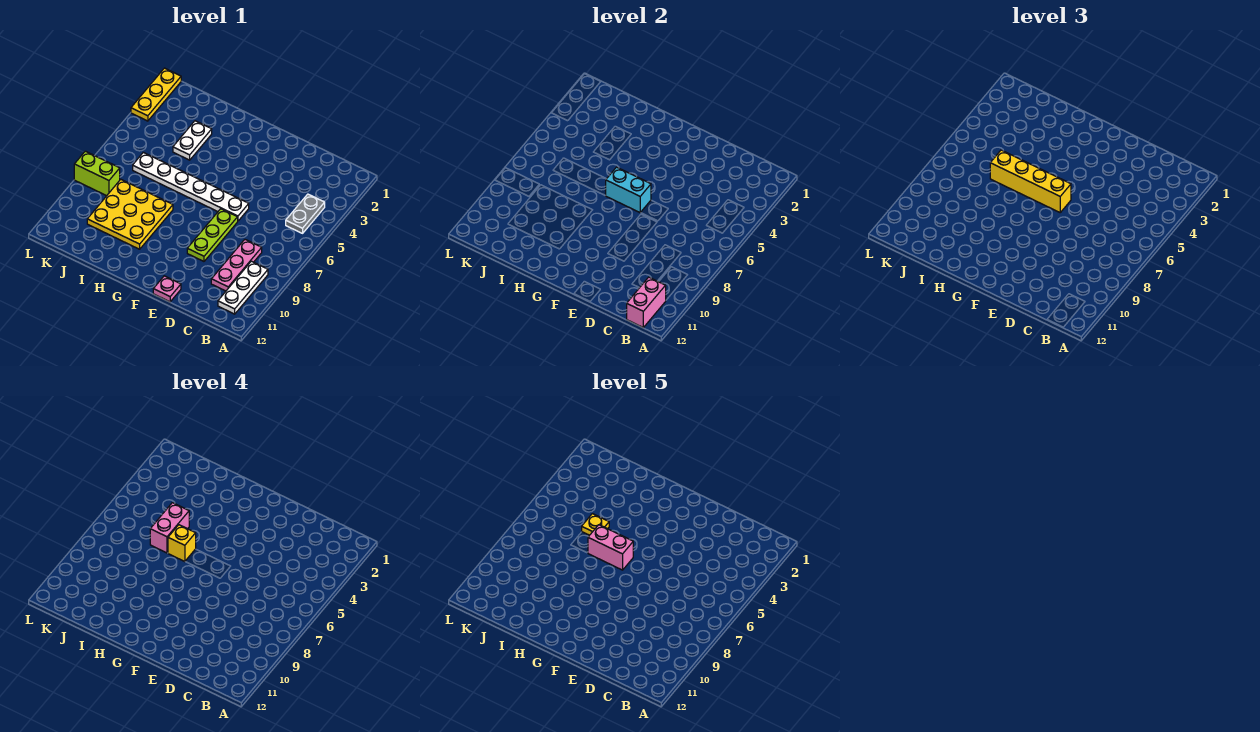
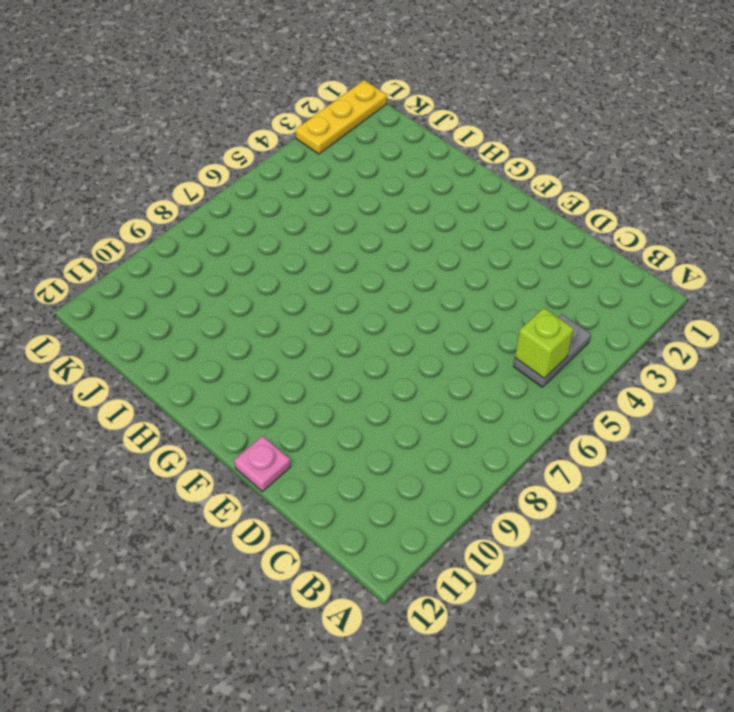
lime brick B5 level 2 -> none
none -> white plate B9:B11 level 1
none -> pink plate C8:C10 level 1
none -> white plate E6:J6 level 1

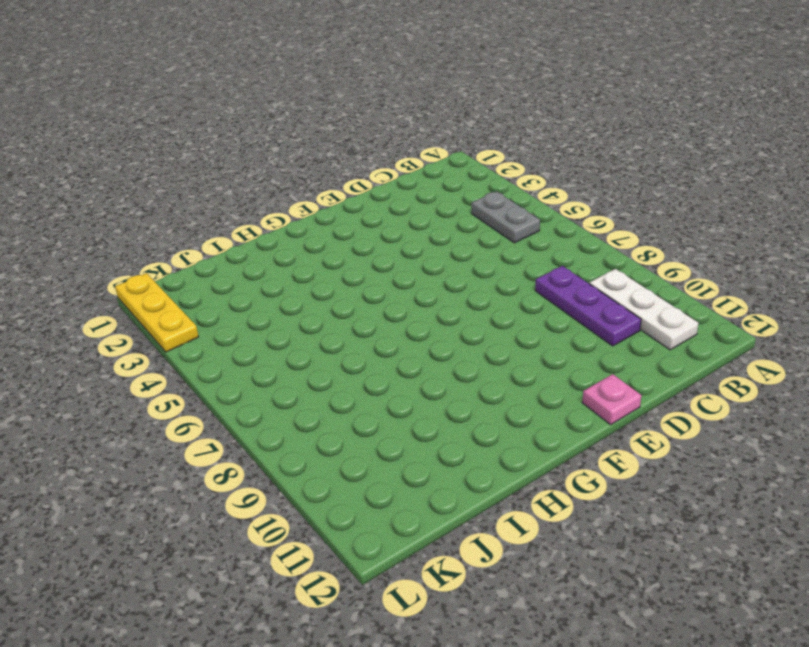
purple plate C8:C10 level 1 -> pink plate C8:C10 level 1
none -> white plate E6:J6 level 1
none -> lime plate E7:E9 level 1
none -> yellow plate H8:J10 level 1

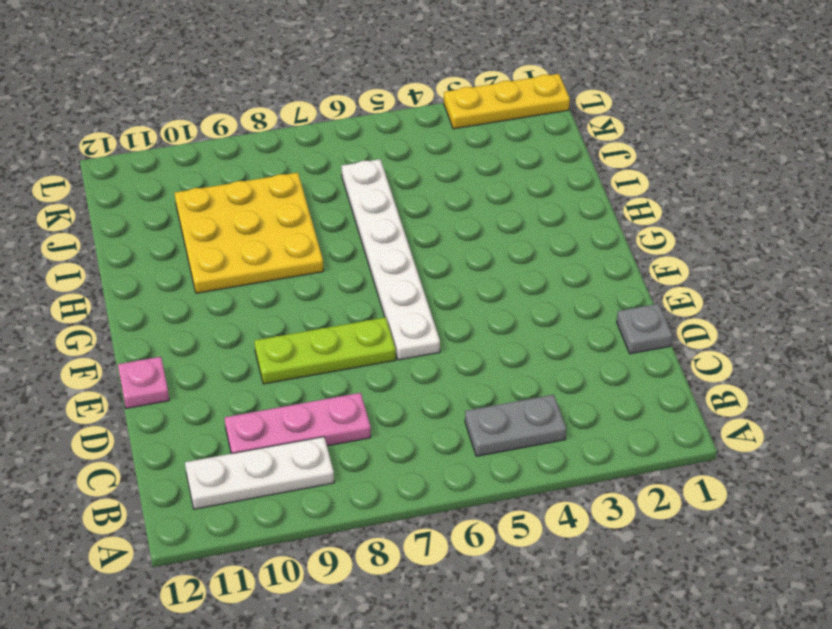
grey plate D1 level 1 -> none
none -> white plate I3:I4 level 1
none -> lime brick K8:L8 level 1
none -> pink brick B11:B12 level 2

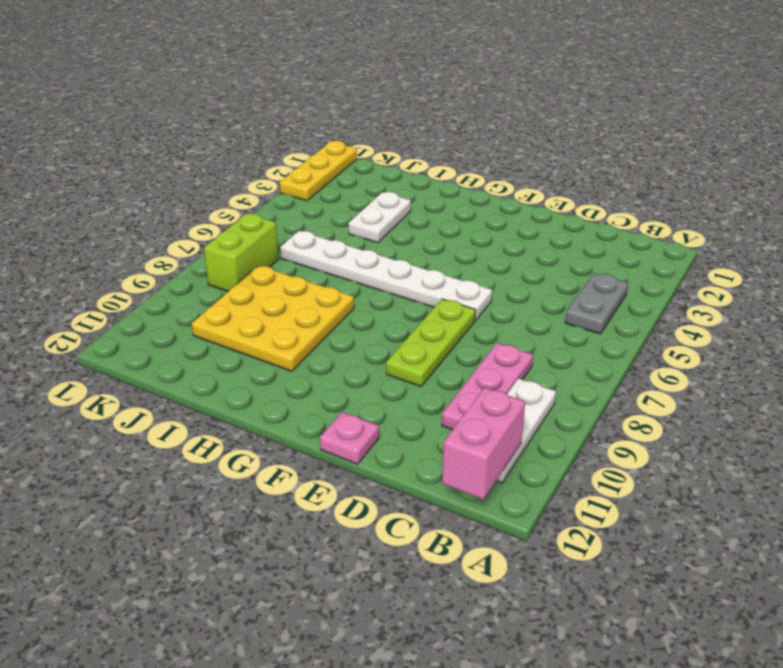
lime brick K7:K8 level 1 -> lime brick K8:L8 level 1
none -> cyan brick F6:G6 level 2
none -> yellow brick F6:I6 level 3
none -> yellow brick H6 level 4

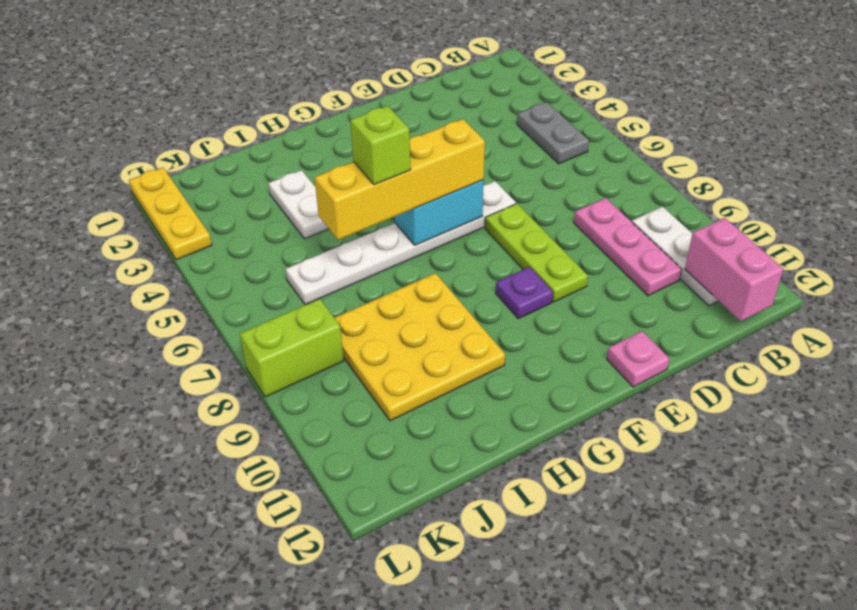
purple plate F9 level 1 -> none
lime brick H6 level 4 -> yellow brick H6 level 4
none -> pink brick I5:I6 level 4
none -> pink brick G6:H6 level 5
none -> yellow plate I5 level 5

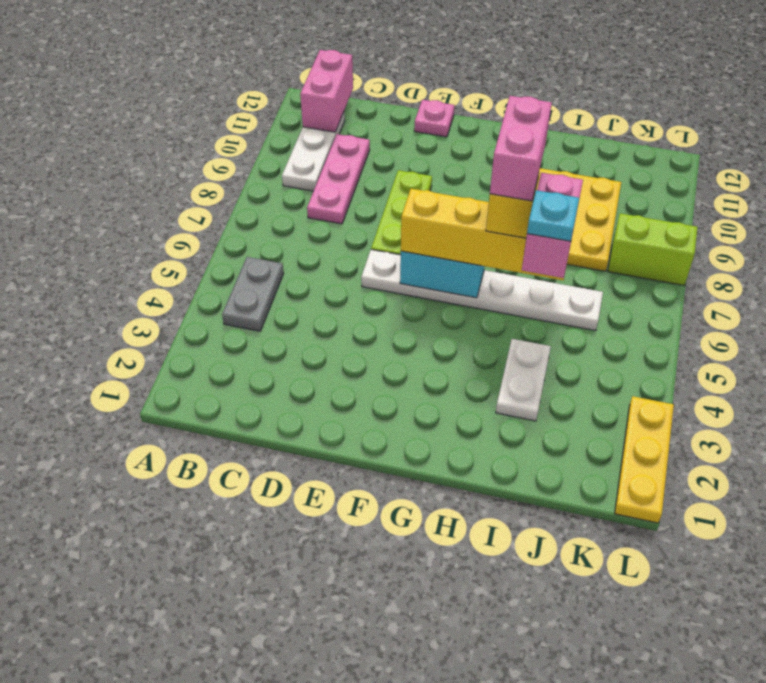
pink brick H6:H7 level 5 -> pink brick G6:H6 level 5
cyan plate I5 level 5 -> yellow plate I5 level 5

